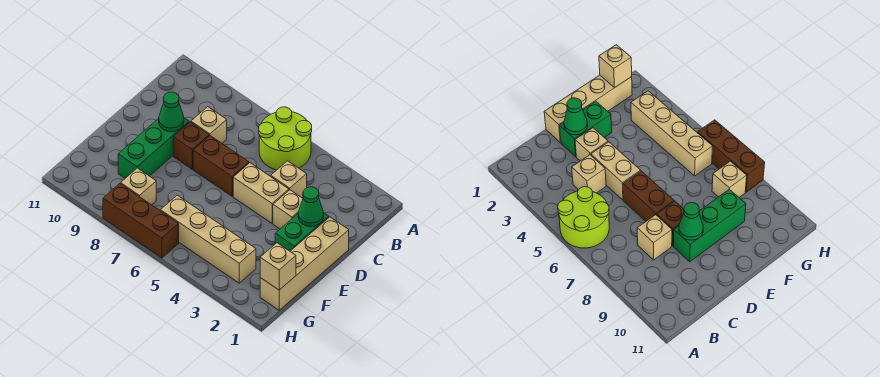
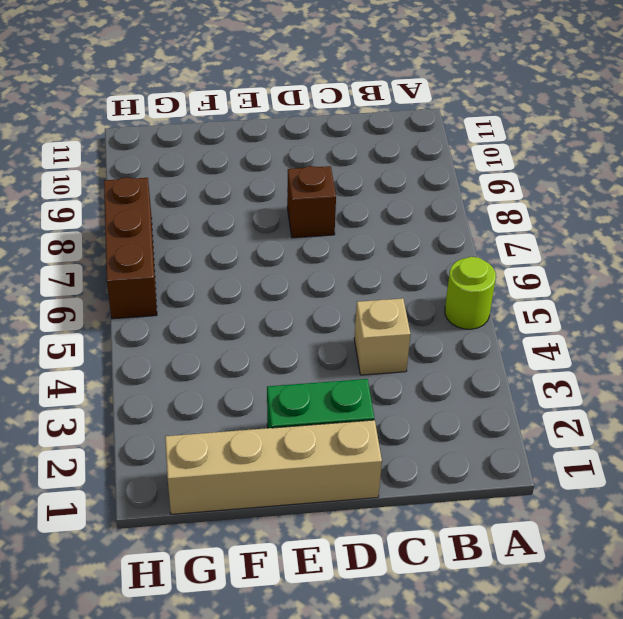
lime round brick A5 level 1 -> lime round brick A5:B6 level 1
none -> tan brick C8 level 1
none -> tan brick D3 level 1
none -> tan brick D4:D5 level 1

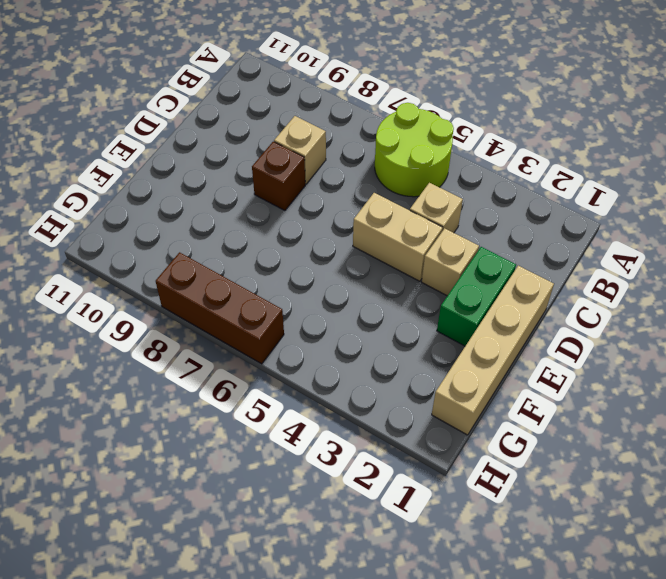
none -> brown brick D6:D7 level 1
none -> green brick D9:F9 level 1
none -> tan brick G3:G6 level 1

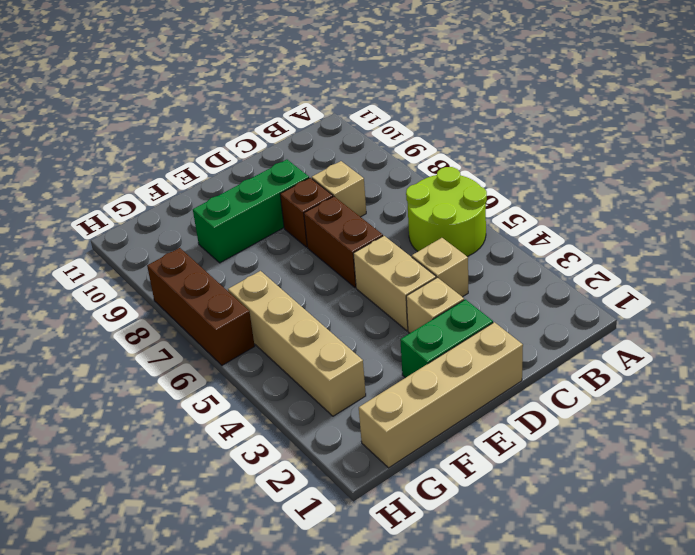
none -> tan brick G8 level 1
none -> green cone D2 level 2
none -> green cone D9 level 2

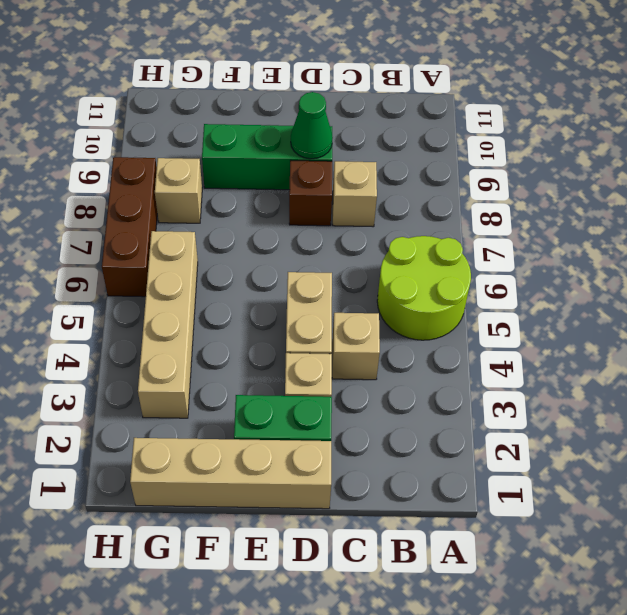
none -> brown brick D6:D7 level 1
none -> green cone D2 level 2
none -> tan brick G1 level 2

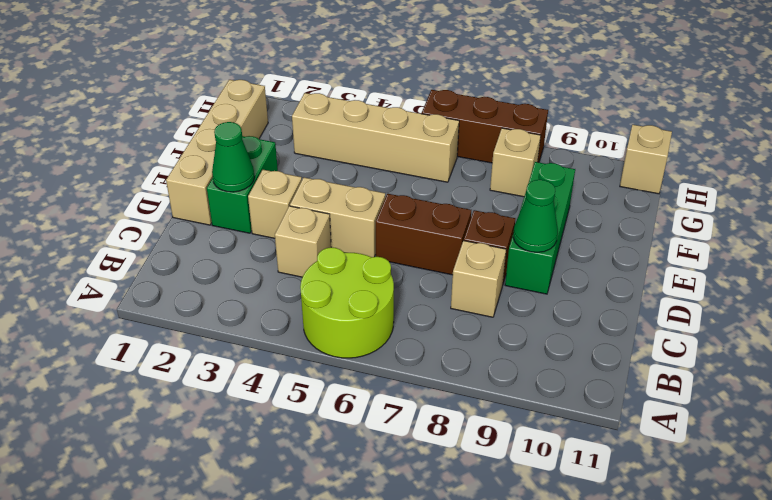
tan brick H11 level 1 -> tan brick G1 level 2

